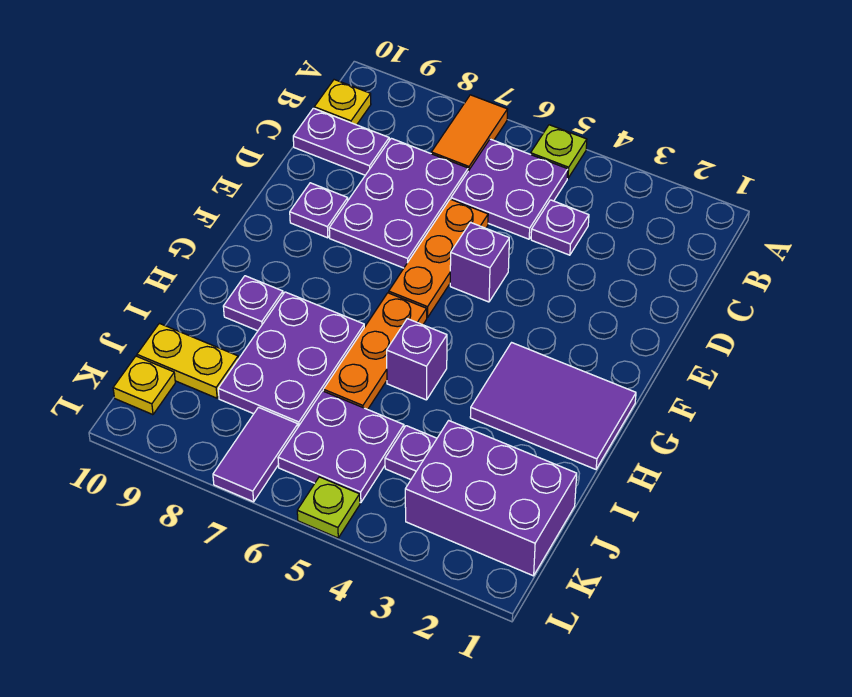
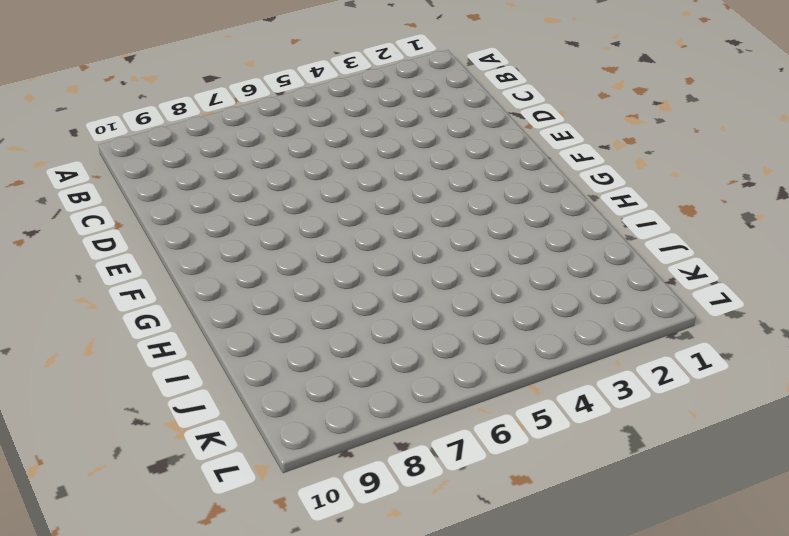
none -> lime plate A5 level 1
none -> orange tile A7:B7 level 1
none -> purple plate B5:C6 level 1

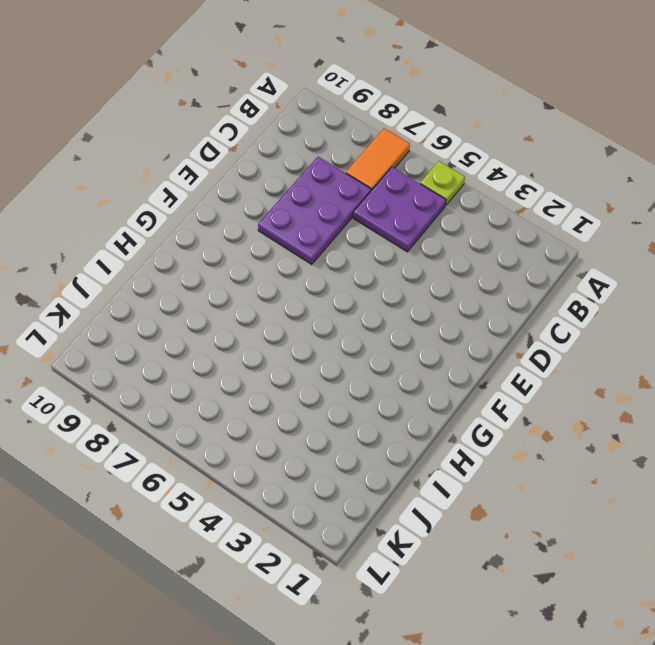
none -> yellow plate B10 level 1
none -> purple plate C4 level 1
none -> purple plate C9:C10 level 1

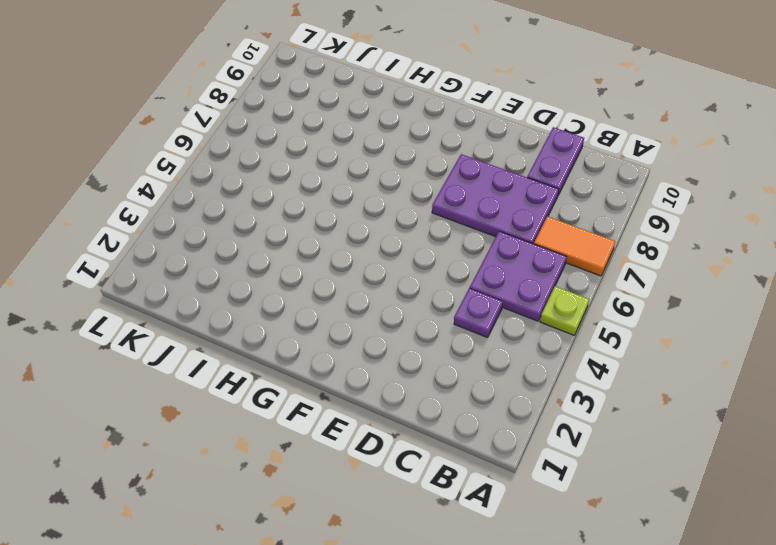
none -> yellow plate B10 level 1
none -> orange plate D6:F6 level 1
none -> purple brick E5 level 1

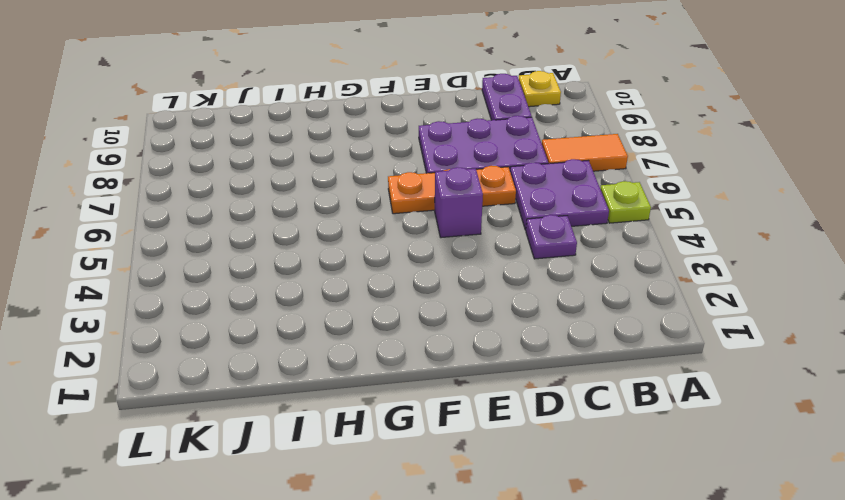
none -> purple plate E9 level 1
none -> purple tile G1:H3 level 1
none -> orange plate G6:I6 level 1

